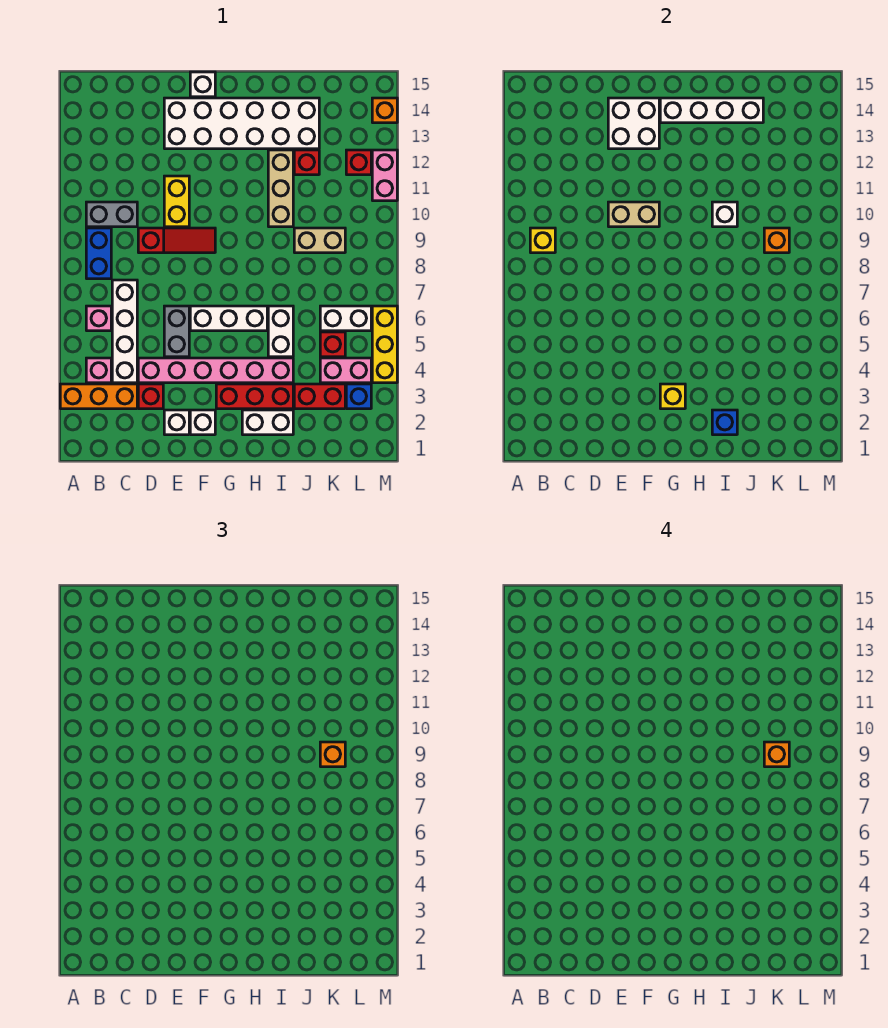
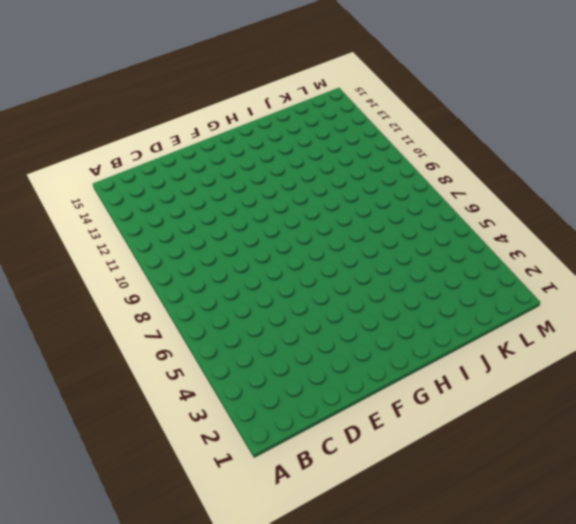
none -> orange brick A3:C3 level 1
none -> pink brick B4 level 1
none -> pink brick B6 level 1
none -> blue brick B8:B9 level 1

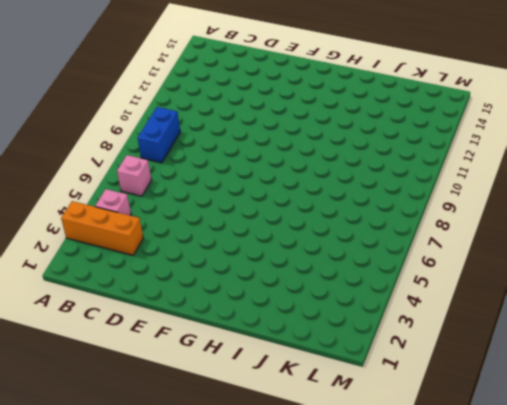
none -> grey brick B10:C10 level 1
none -> white brick C4:C7 level 1
none -> red brick D3 level 1
none -> pink brick D4:I4 level 1

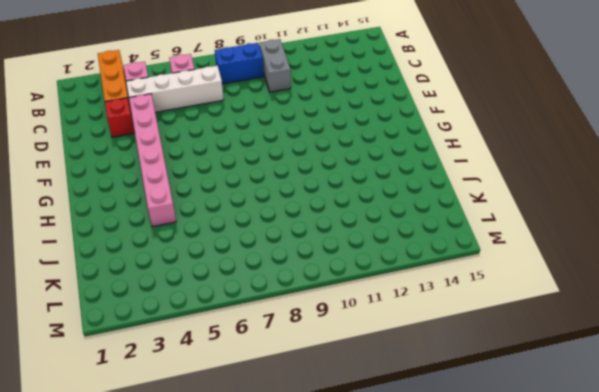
none -> red slope D9:F9 level 1 top D
none -> white brick E2 level 1
none -> grey brick E5:E6 level 1
none -> yellow brick E10:E11 level 1

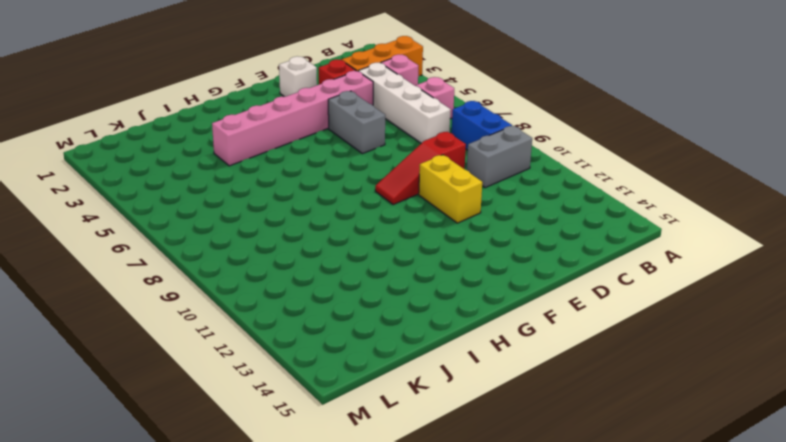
none -> white brick E13:J14 level 1
none -> white brick F2 level 1
none -> white brick F6:H6 level 1
none -> white brick F15 level 1

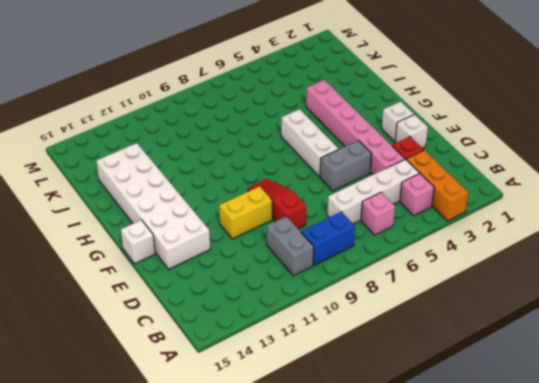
none -> red brick G3:I3 level 1
none -> white brick H2:I2 level 1
none -> white brick I5:I6 level 1
none -> tan brick I10:I12 level 1

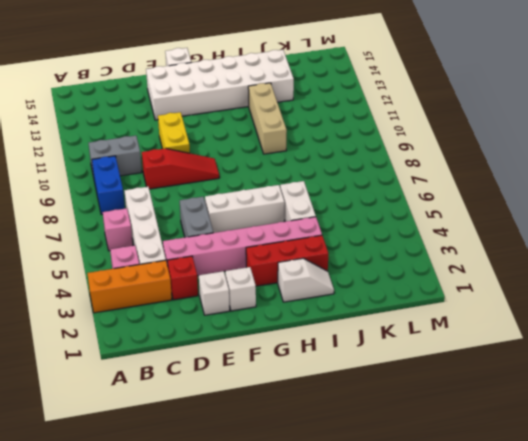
white slope H2:I2 level 1 top H -> white brick H2:I2 level 1
none -> red brick J3:K3 level 1
none -> tan brick J9:K9 level 1
none -> red brick J12 level 1
none -> pink brick K4:L4 level 1

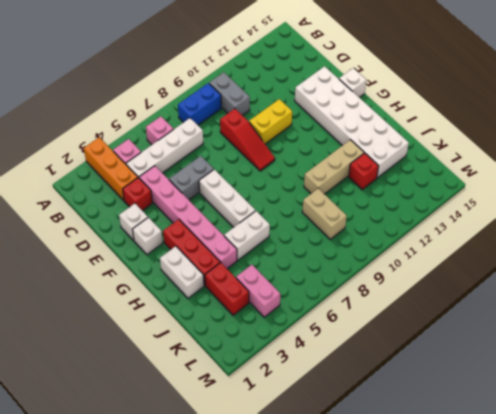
none -> red brick K5 level 1
none -> white brick K6:L6 level 1
none -> blue brick L3 level 1
none -> red brick L12 level 1

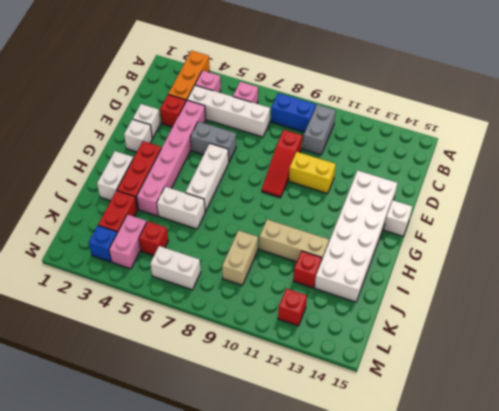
white brick L6:L7 level 1 -> white brick K6:L6 level 1
none -> yellow brick M4:M6 level 1
none -> pink brick M11:M12 level 1
none -> orange brick M14 level 1
none -> yellow brick B9 level 2

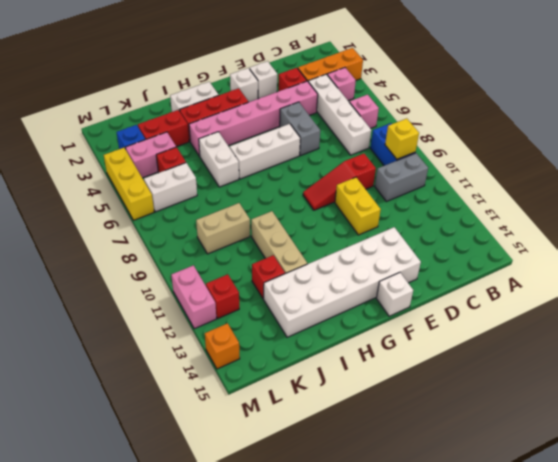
none -> tan brick E10:F10 level 2
none -> white brick E13:F14 level 2
none -> yellow brick G3 level 2
none -> white brick G14:J14 level 2

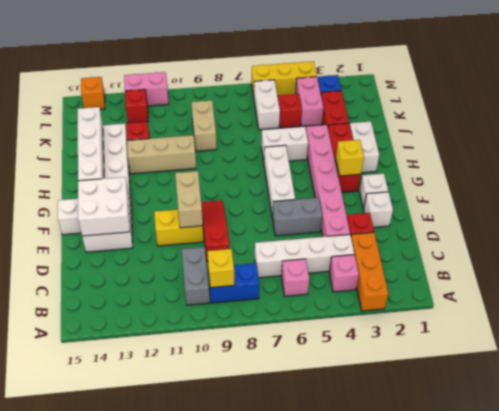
none -> blue brick I2 level 2
none -> white brick I10 level 2
none -> orange brick K9 level 2
none -> orange brick K9 level 3

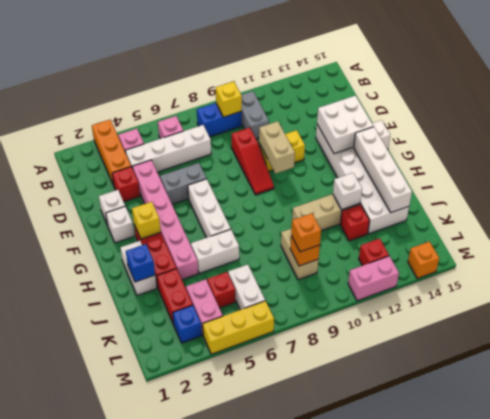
white brick I12 level 2 -> white brick I10 level 2
none -> orange brick K9 level 4

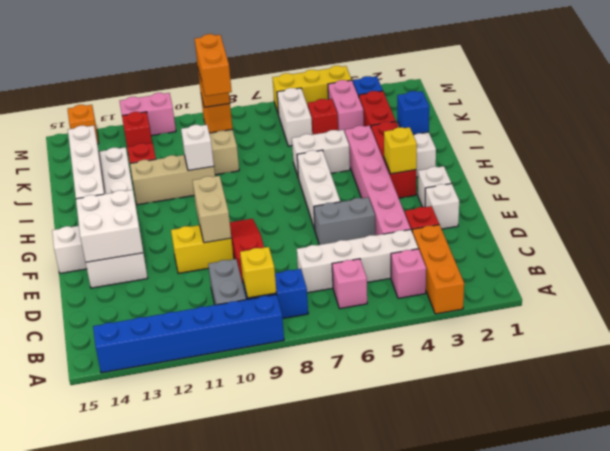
blue brick A9:A14 level 1 -> none
orange brick J9:K9 level 4 -> orange brick K9 level 4

